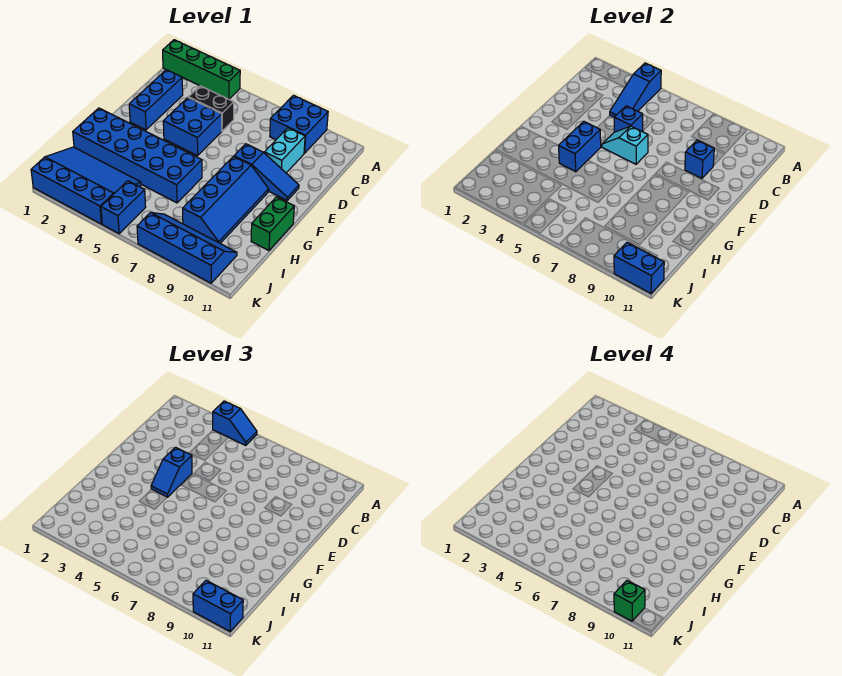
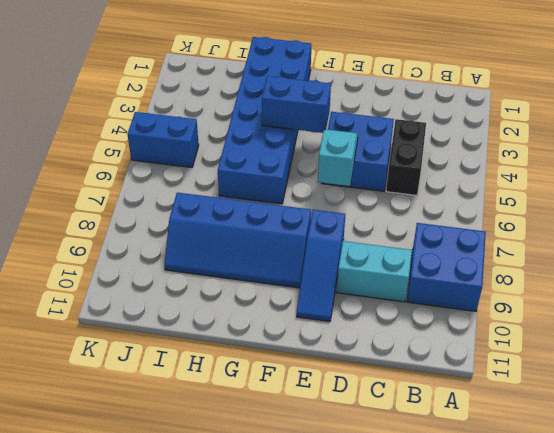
none -> green brick A1:A4 level 1
none -> blue brick C2:E2 level 1
none -> green brick G11:H11 level 1

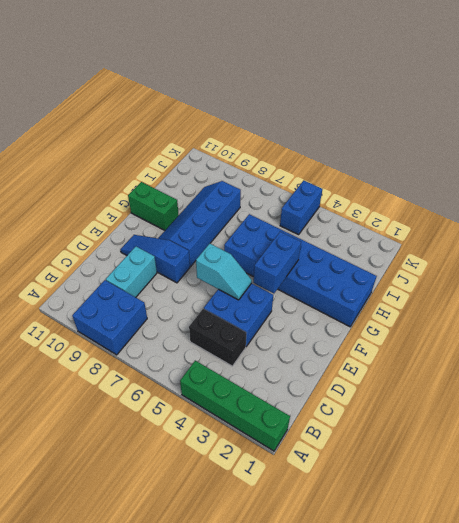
green brick G10:G11 level 1 -> green brick G11:H11 level 1
none -> blue brick C2:E2 level 1
none -> blue slope I1:K4 level 1 top K
none -> blue slope J7:K10 level 1 top K

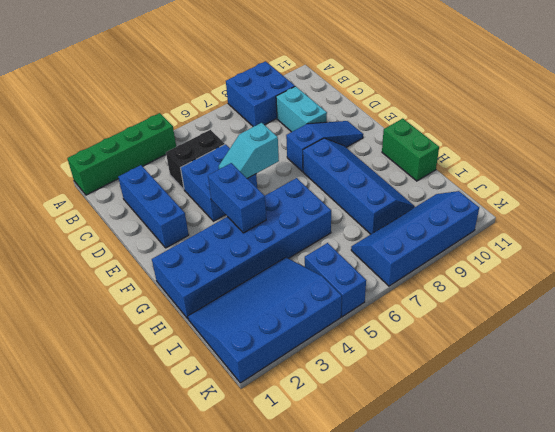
none -> blue slope A4:C4 level 2 top A
none -> blue brick D5 level 2
none -> blue brick D9 level 2

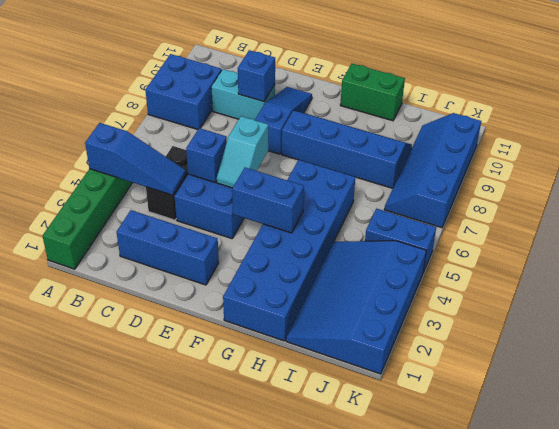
none -> blue brick K10:K11 level 2
none -> blue slope A4:A5 level 3 top 4
none -> blue slope E4:F4 level 3 top E

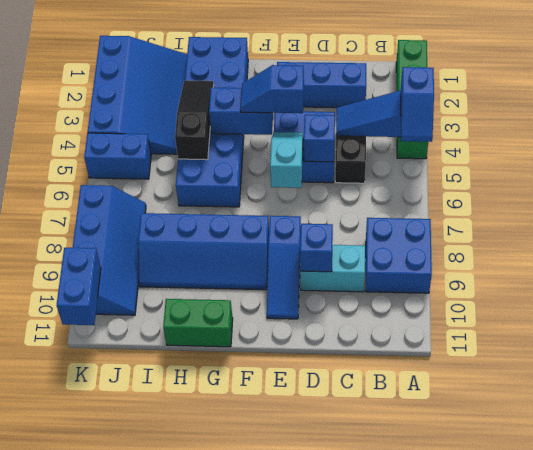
black slope H3:H5 level 2 top 5 -> none
none -> blue brick K10:K11 level 3
none -> green brick K10 level 4

